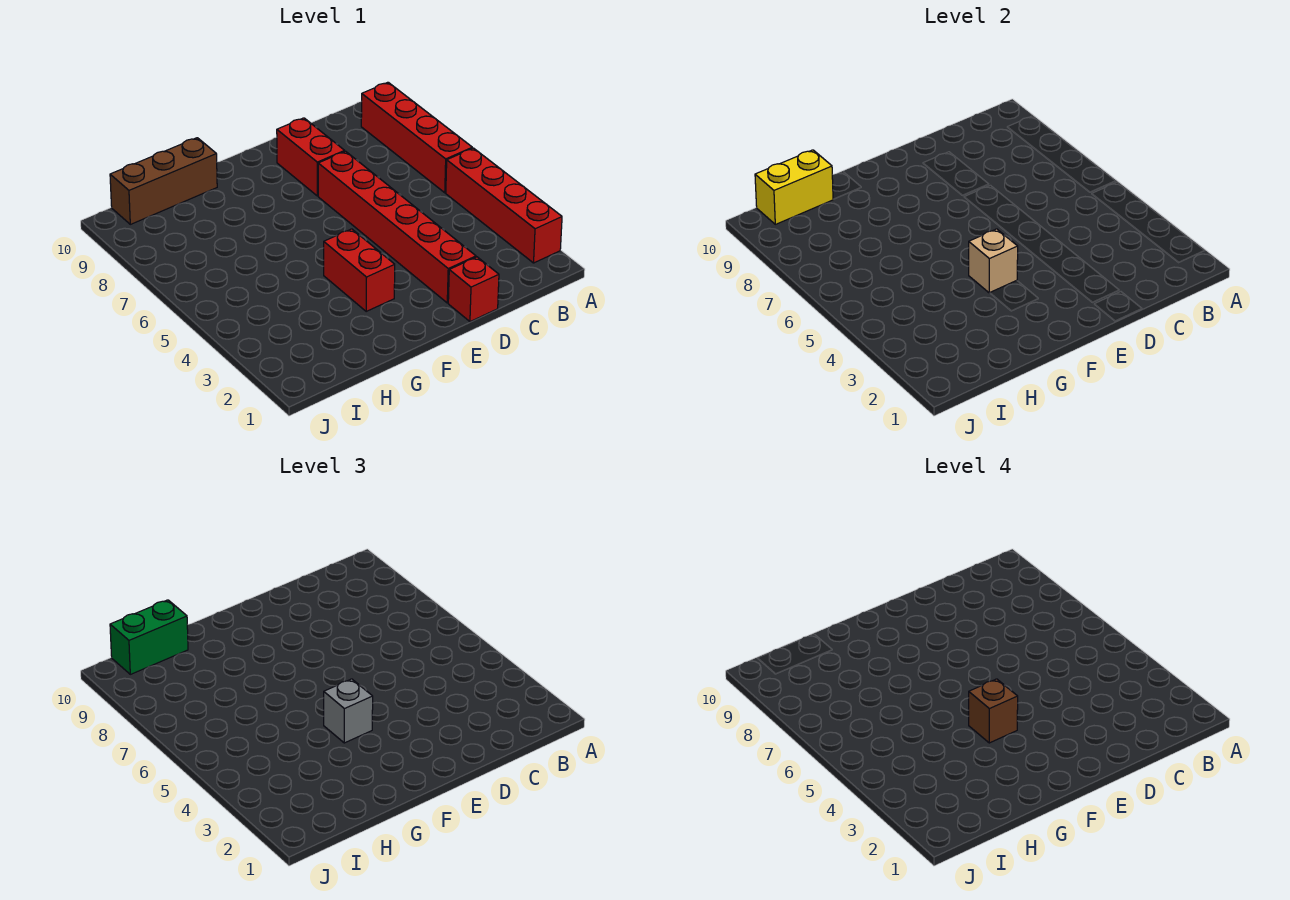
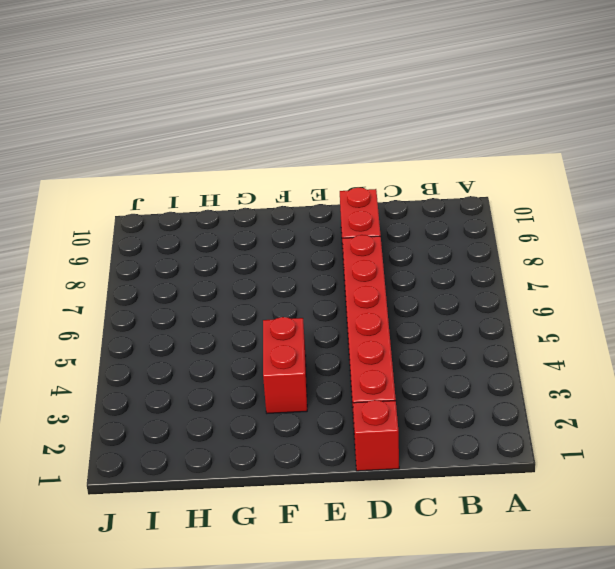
none -> red brick A2:A5 level 1
none -> red brick A6:A9 level 1
none -> brown brick G10:I10 level 1

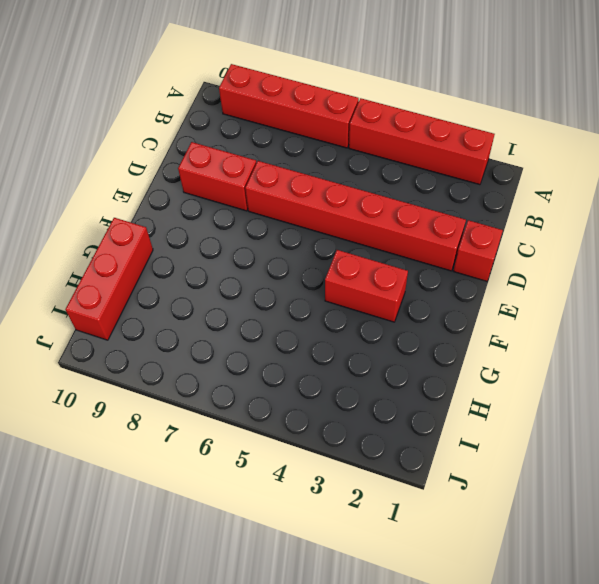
red brick G10:I10 level 1 -> brown brick G10:I10 level 1
none -> tan brick F4 level 2
none -> yellow brick H10:I10 level 2
none -> grey brick F4 level 3

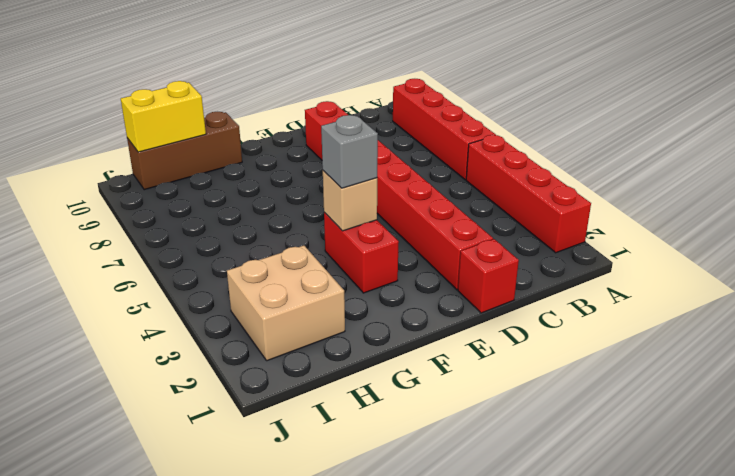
tan brick H2:I3 level 1 -> none
none -> green brick H10:I10 level 3
none -> brown brick F4 level 4

